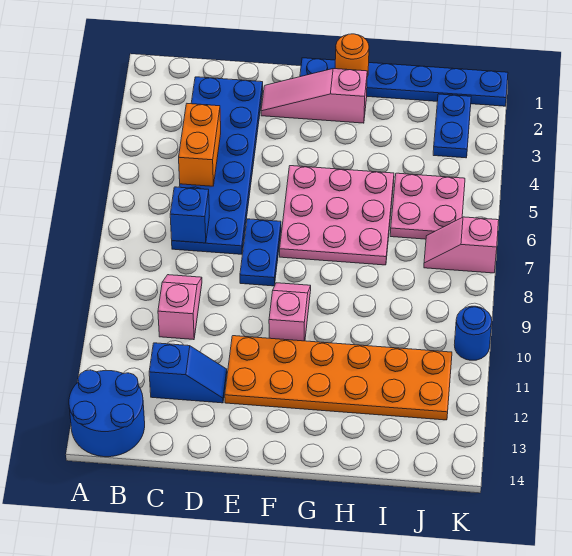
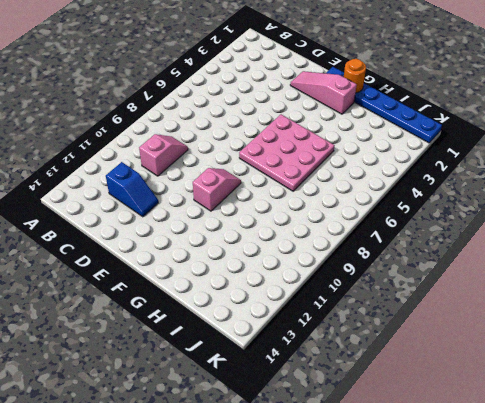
none -> blue round brick A13:B14 level 1
none -> blue plate C2:D7 level 1
none -> blue plate E7:E8 level 1

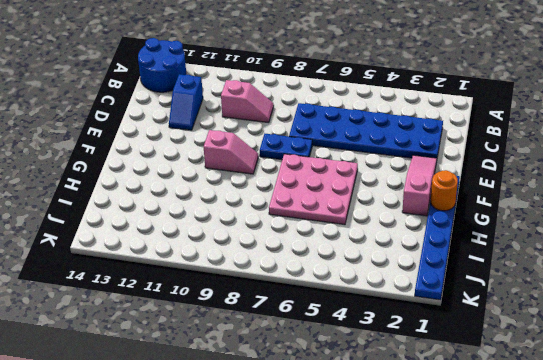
none -> orange plate E11:J12 level 1
none -> pink plate I5:J6 level 1
none -> blue plate J2:J3 level 1

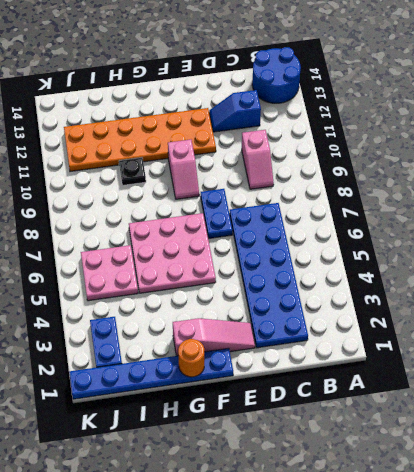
black plate H10 level 1 -> none
none -> pink slope J7:K7 level 1 top K
none -> blue round brick K10 level 1
none -> orange brick C4:C5 level 2

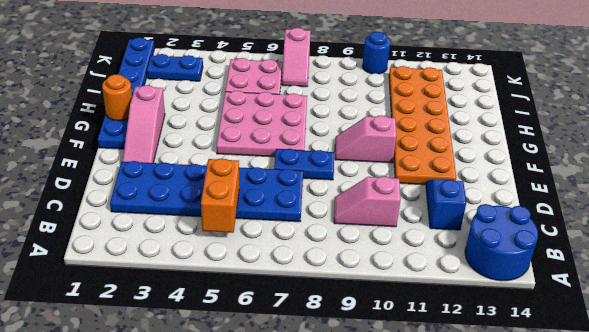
orange brick B5:C5 level 2 -> orange brick C4:C5 level 2
none -> blue brick C7 level 2

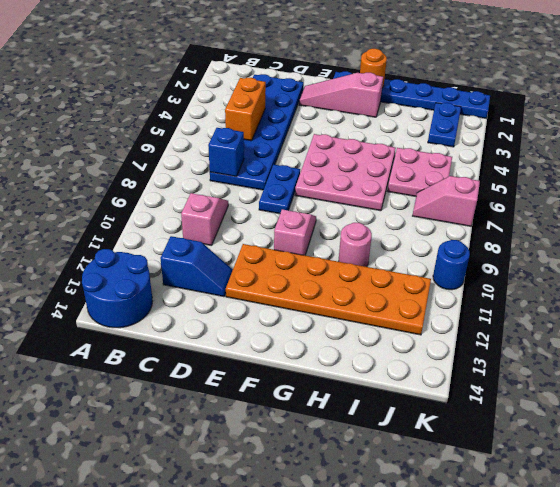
pink round brick H10 level 1 -> none

